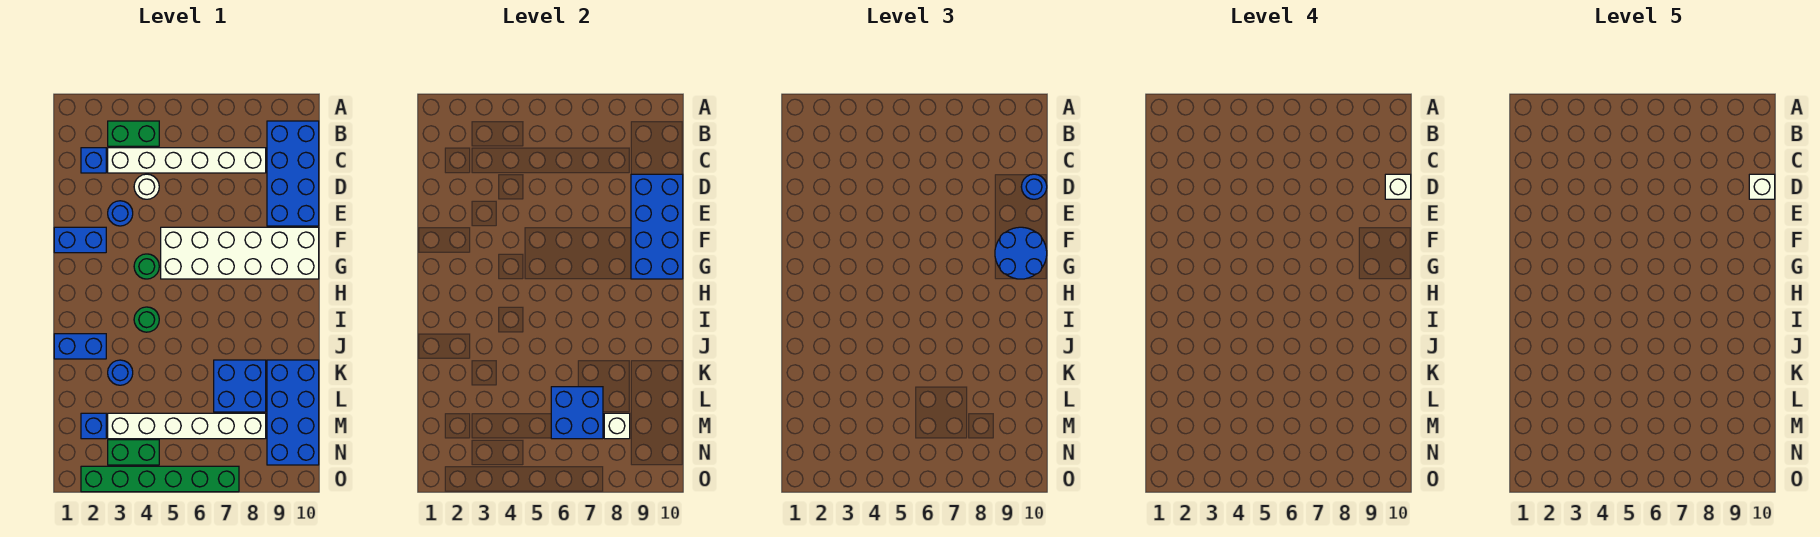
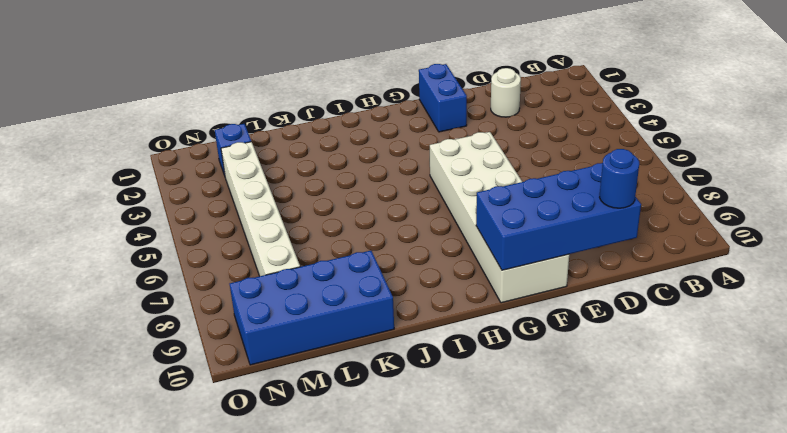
white round brick D2 level 1 -> white round brick D4 level 1
none -> green brick B3:B4 level 1
none -> blue brick B9:E10 level 1
none -> blue brick C2 level 1

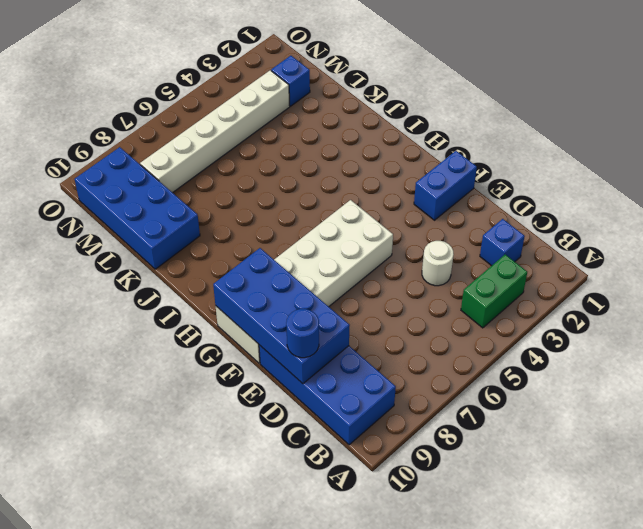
none -> white brick C3:C8 level 1
none -> blue round brick E3 level 1
none -> green round brick G4 level 1

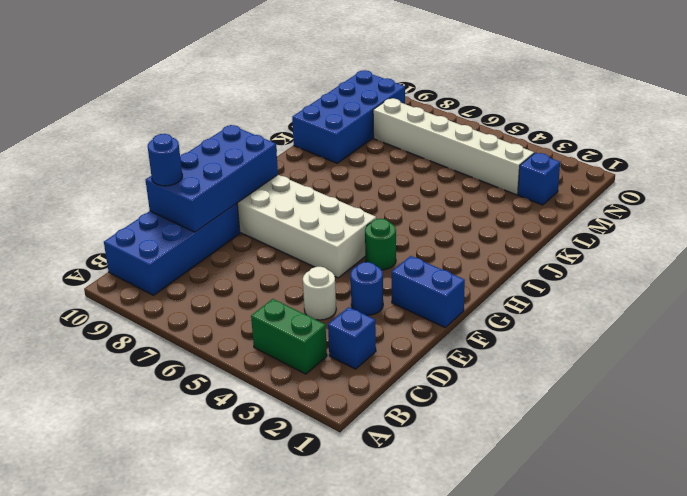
none -> white brick C3:C8 level 1
none -> green round brick I4 level 1
none -> blue brick J1:J2 level 1

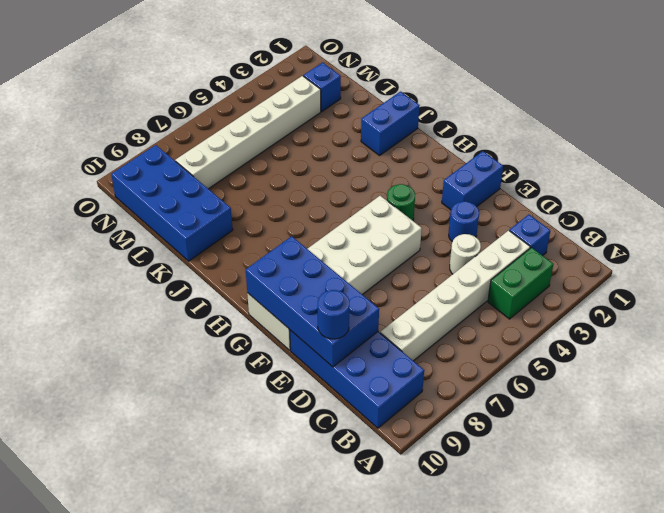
none -> green round brick I4 level 1
none -> blue round brick K3 level 1
none -> blue brick K7:L8 level 1

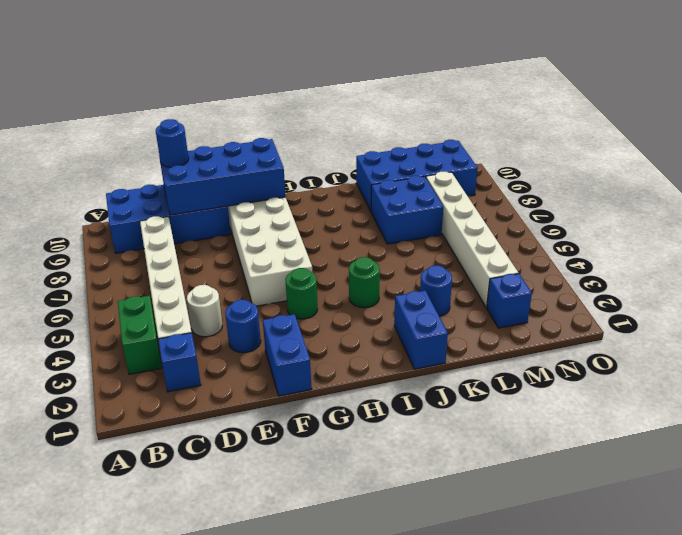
none -> green brick N3:N4 level 1
none -> green brick O2:O7 level 1
none -> blue brick L6:M7 level 2

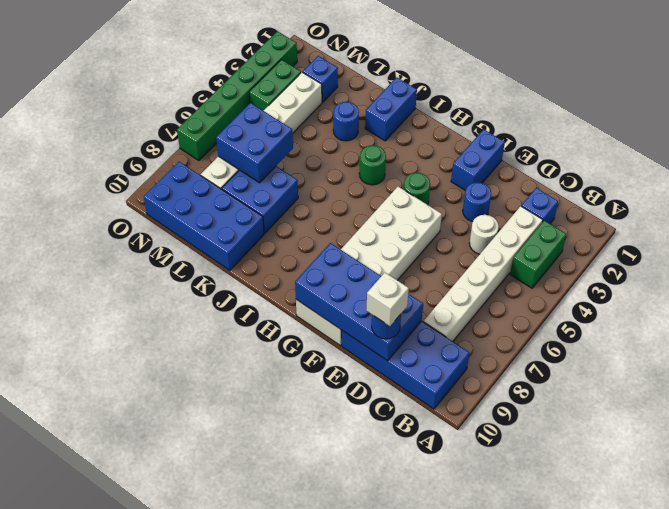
none -> white brick M8 level 2
none -> blue round brick F9:G10 level 3
none -> white brick D10 level 5

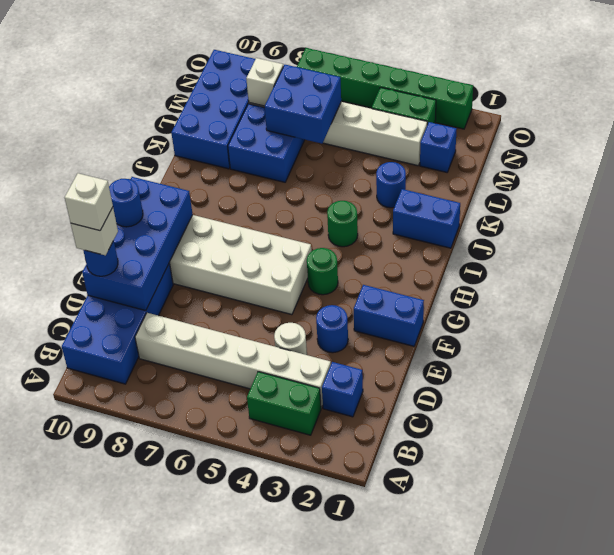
blue round brick F10 level 3 -> blue round brick F9:G10 level 3

